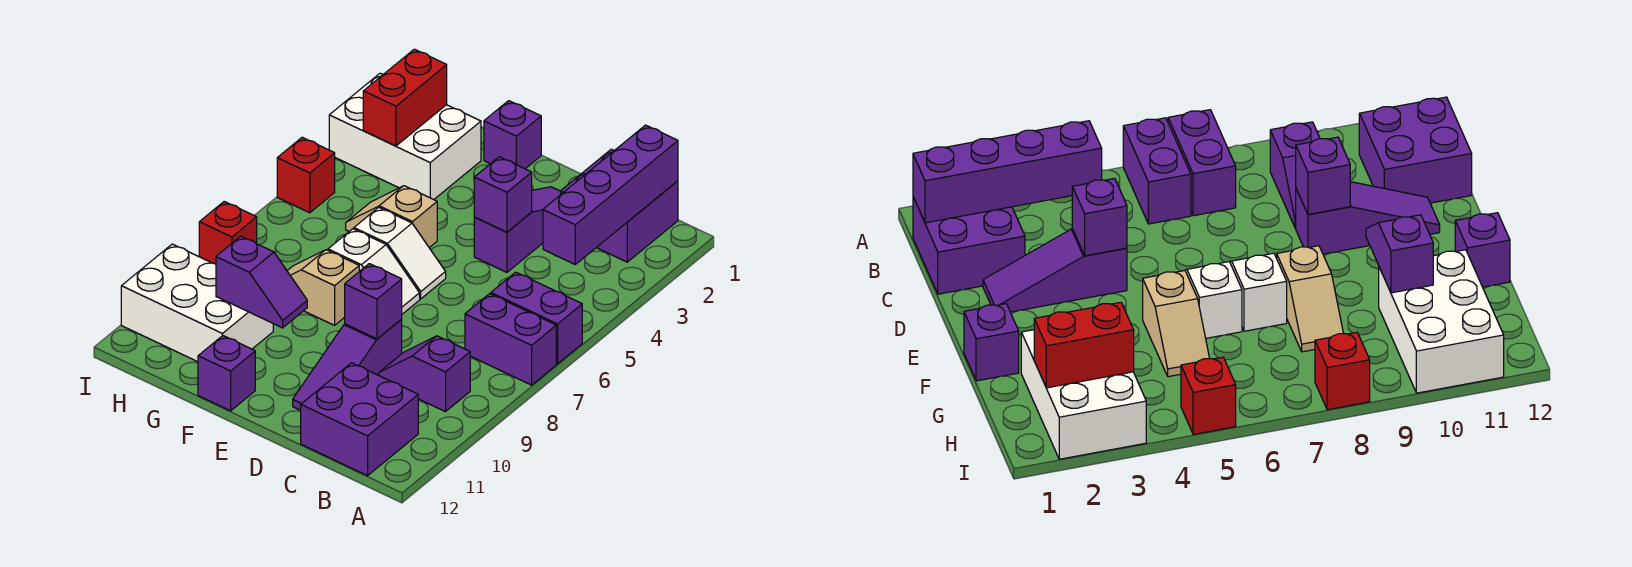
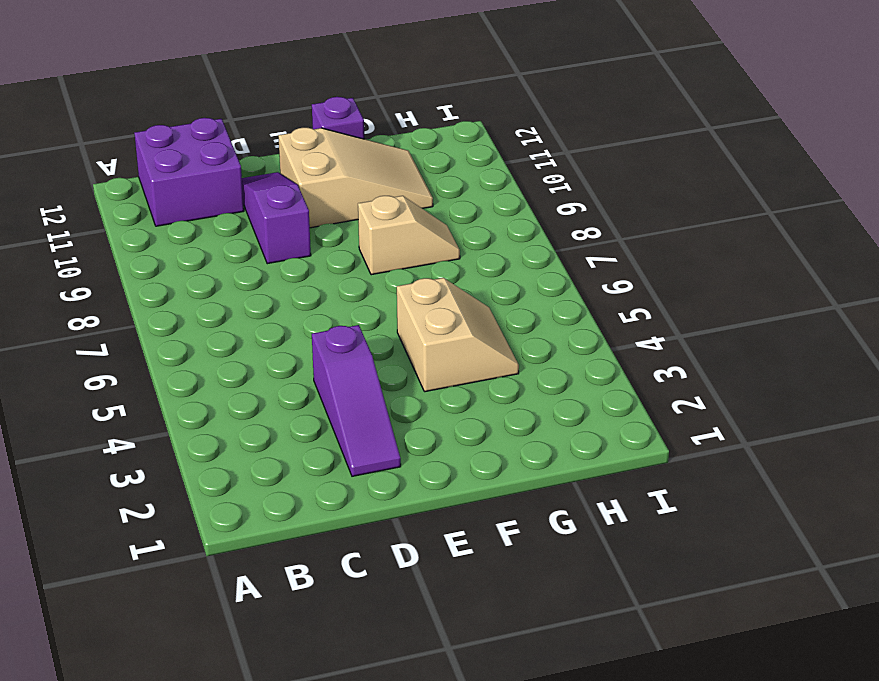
tan slope E10:G11 level 1 top E -> white brick G10:I11 level 1
tan slope F4:G5 level 1 top F -> tan slope F5:G5 level 1 top F
none -> purple brick A6:B6 level 1
none -> purple brick A7:B7 level 1
none -> purple brick B1:C2 level 1

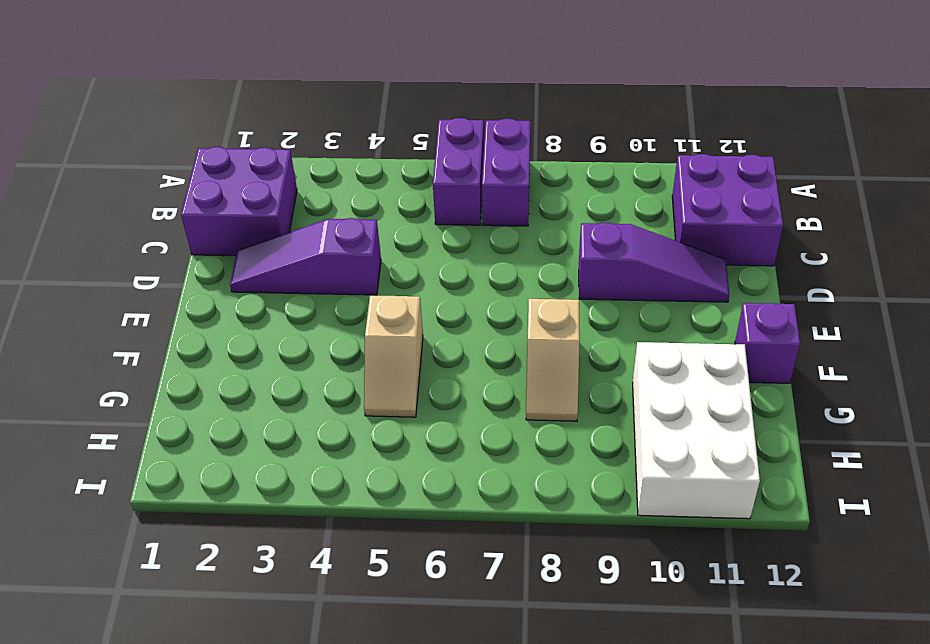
none -> purple slope B9:C9 level 1 top B
none -> white slope E6:F6 level 1 top F
none -> white slope E7:F7 level 1 top F

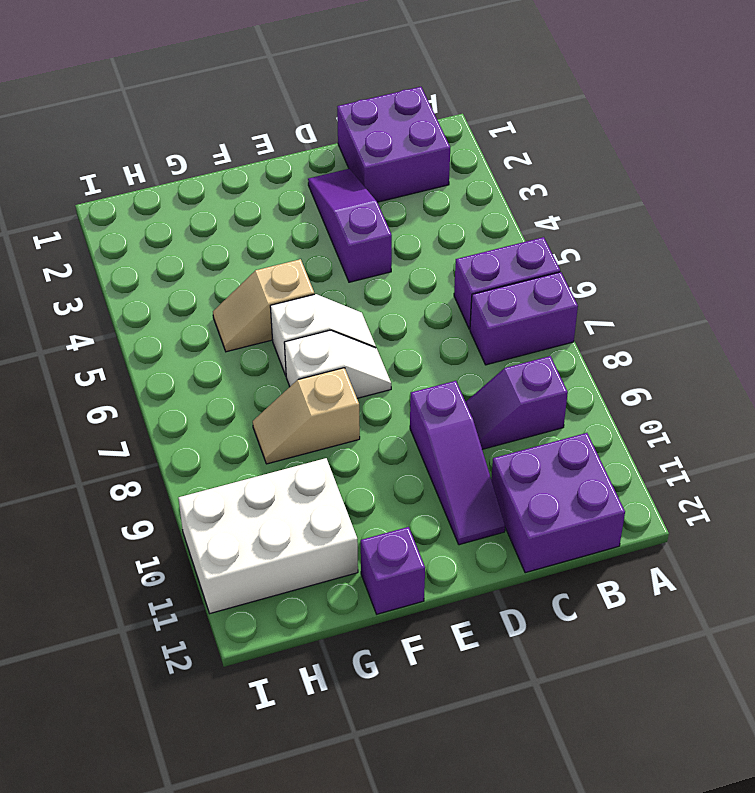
none -> purple brick F1 level 1
none -> white brick G2:I3 level 1
none -> red brick I5 level 1

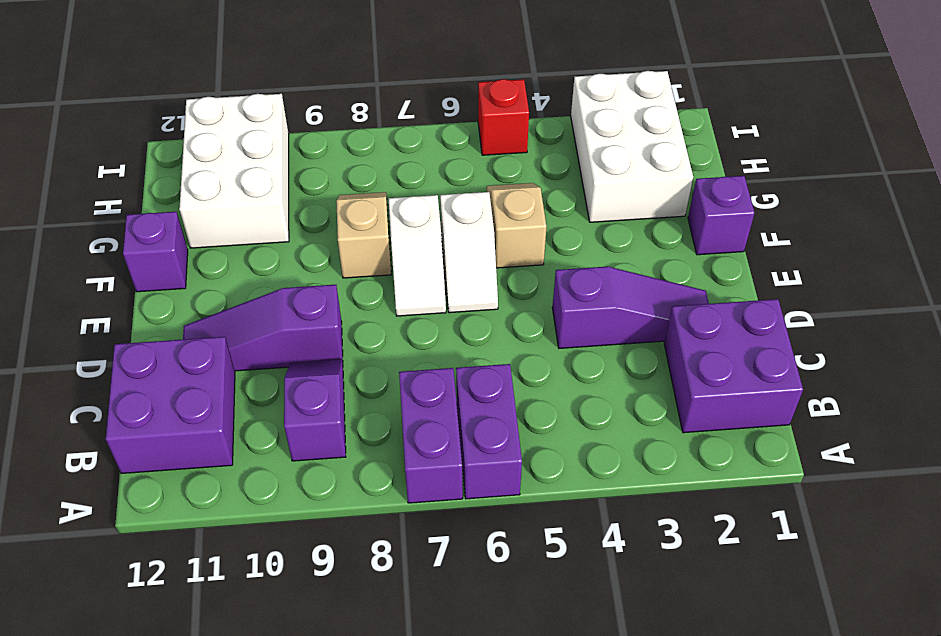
none -> red brick I8 level 1
none -> purple brick B1:B4 level 2
none -> purple brick D4 level 2

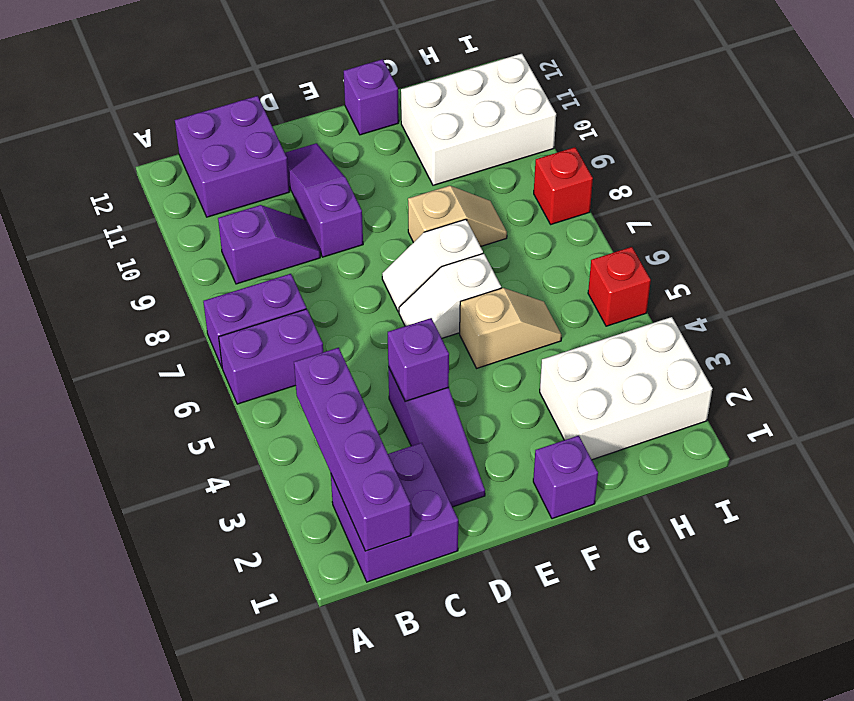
none -> purple brick D9 level 2
none -> purple slope F10:G10 level 2 top G
none -> red brick H2:H3 level 2

